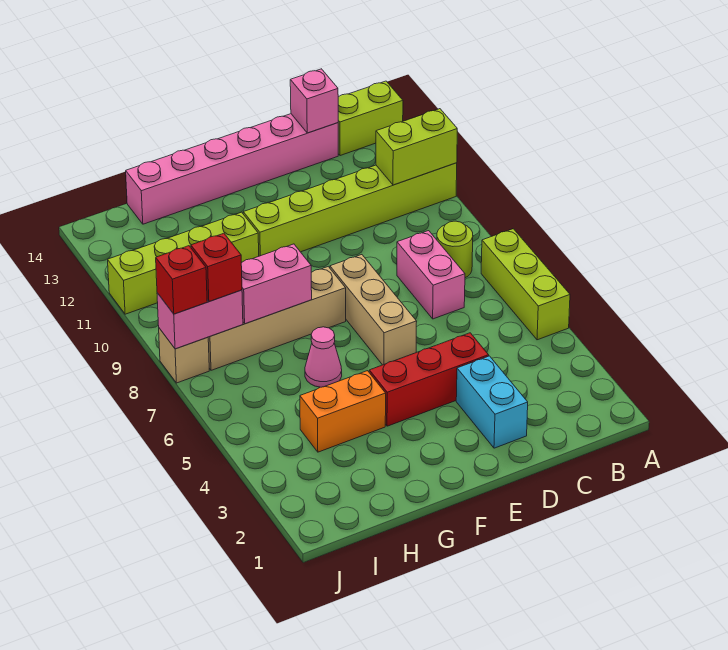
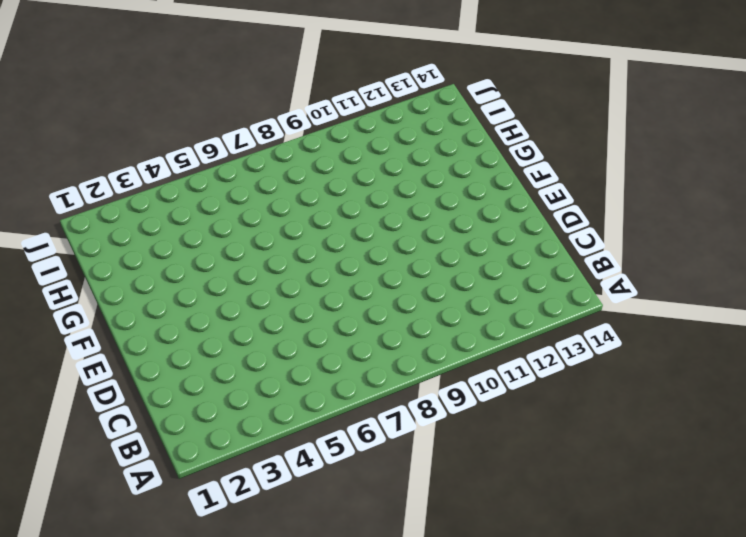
none -> lime brick A5:A7 level 1
none -> lime brick A11:F11 level 1
none -> lime brick A14:B14 level 1

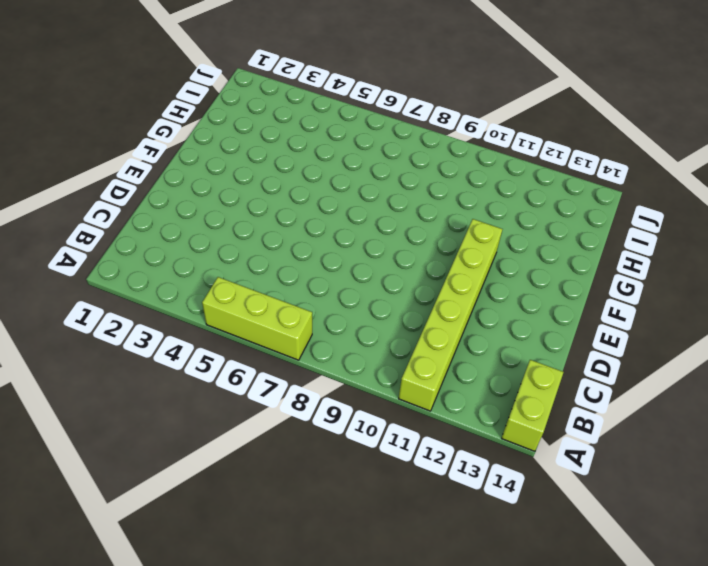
none -> lime round brick B8 level 1
none -> pink brick C7:C8 level 1
none -> pink brick C14:H14 level 1

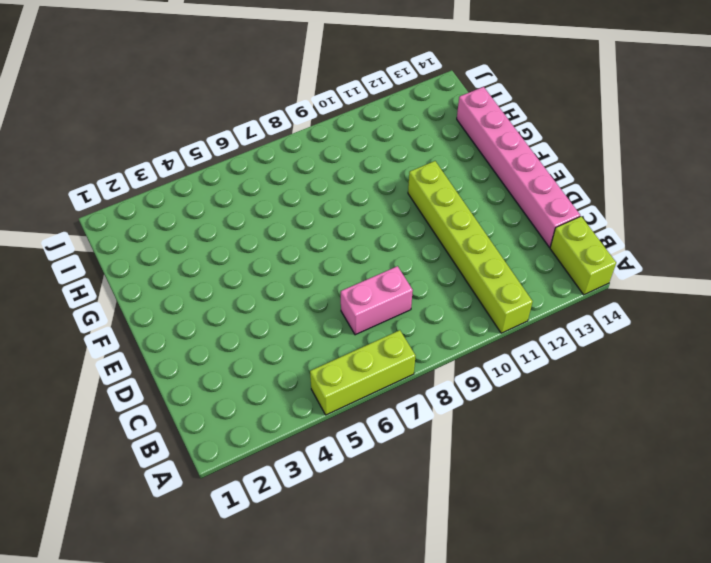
none -> lime round brick B8 level 1
none -> cyan brick D2:D3 level 1
none -> red brick D4:F4 level 1

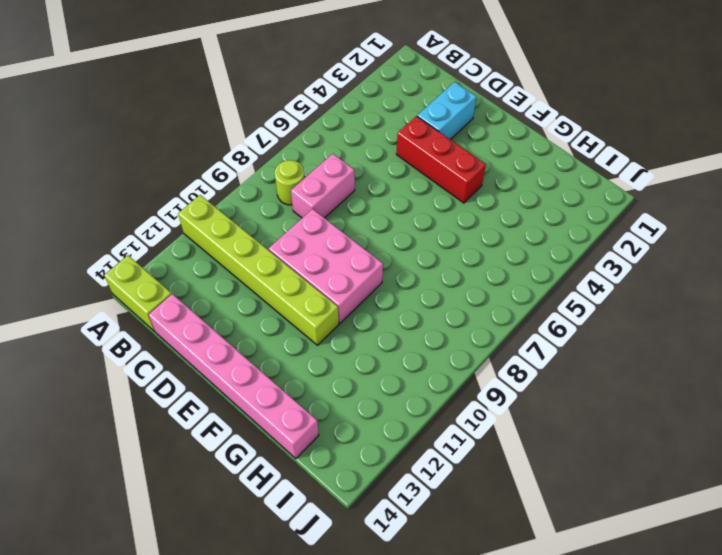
pink brick D9:F10 level 1 -> none
none -> lime brick A5:A7 level 1
none -> tan brick E6:E8 level 1
none -> tan brick F8:I8 level 1

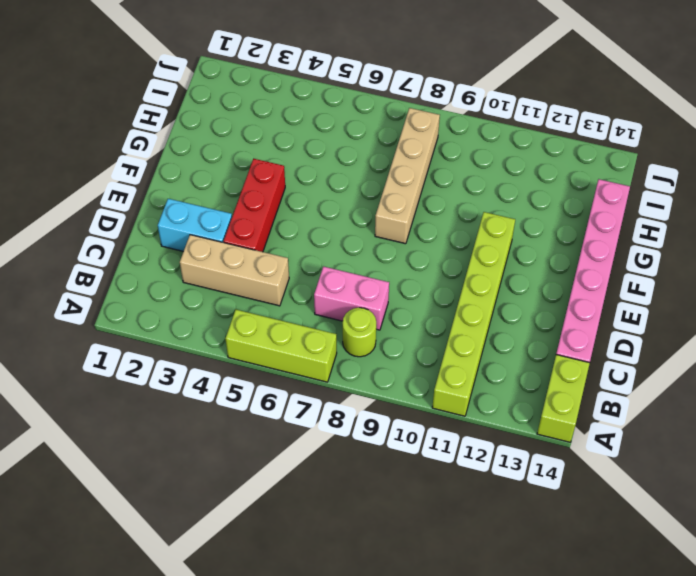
tan brick C3:C5 level 1 -> tan brick E6:E8 level 1
none -> orange brick G4:H4 level 1
none -> pink cone G6 level 1
none -> lime brick G11:J11 level 1

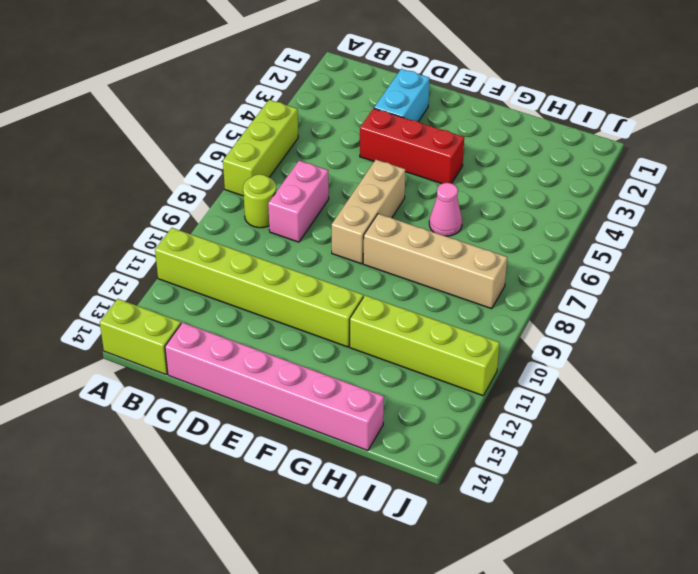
none -> orange brick G4:H4 level 1
none -> tan brick J8 level 1
none -> lime brick A11:B11 level 2

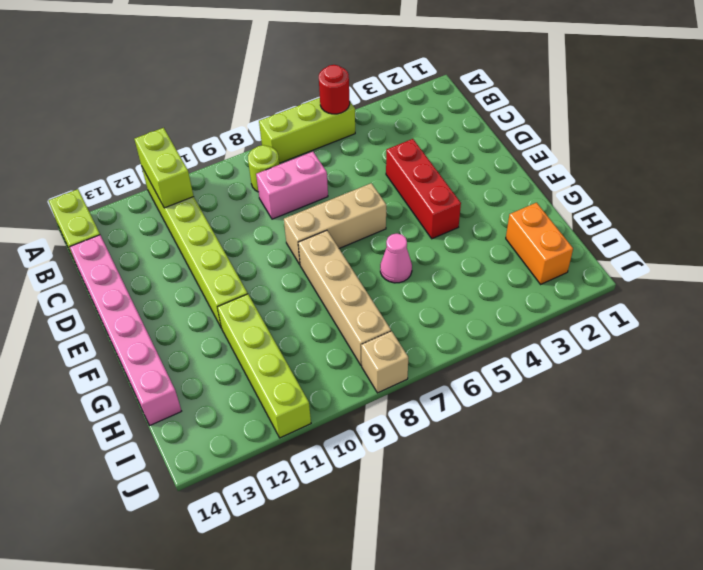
red round brick A5 level 2 -> none
orange brick H2:I2 level 1 -> orange brick G4:H4 level 1
none -> cyan brick D2:D3 level 1
none -> pink brick C14 level 2
none -> pink brick G8:H8 level 2

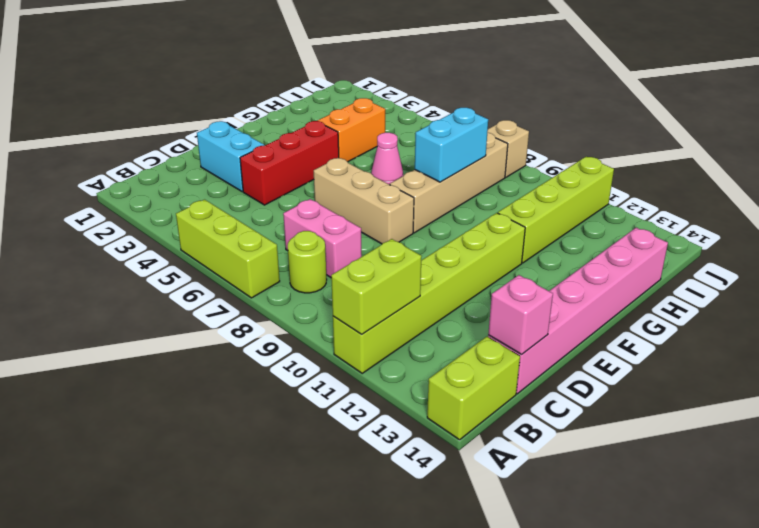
cyan brick G8:H8 level 2 -> pink brick G8:H8 level 2
none -> pink brick I8:J8 level 2
none -> red brick I8 level 3
none -> red brick J8 level 3

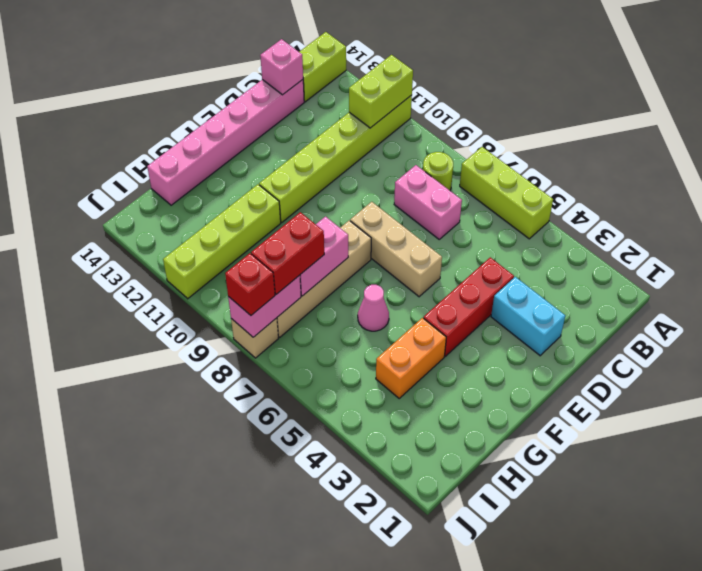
red brick H8:I8 level 3 -> red brick I8 level 3

